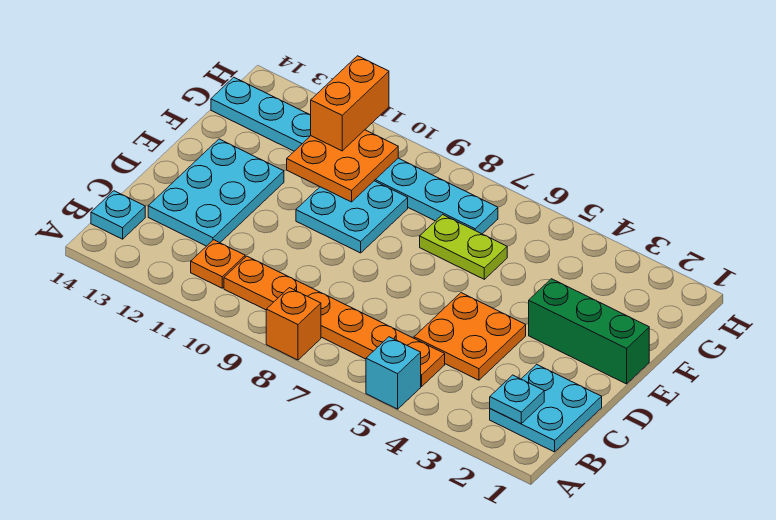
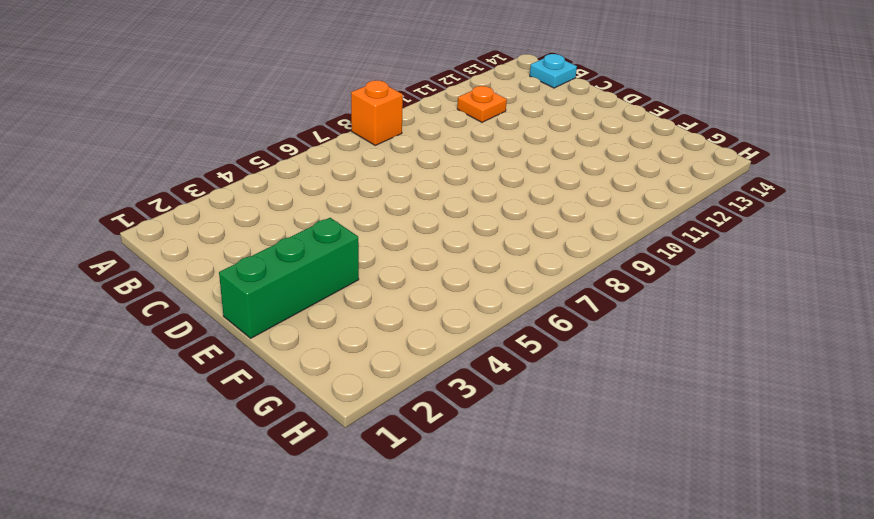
none -> cyan brick A5 level 1
none -> cyan plate B1:C2 level 1
none -> orange plate B5:B10 level 1

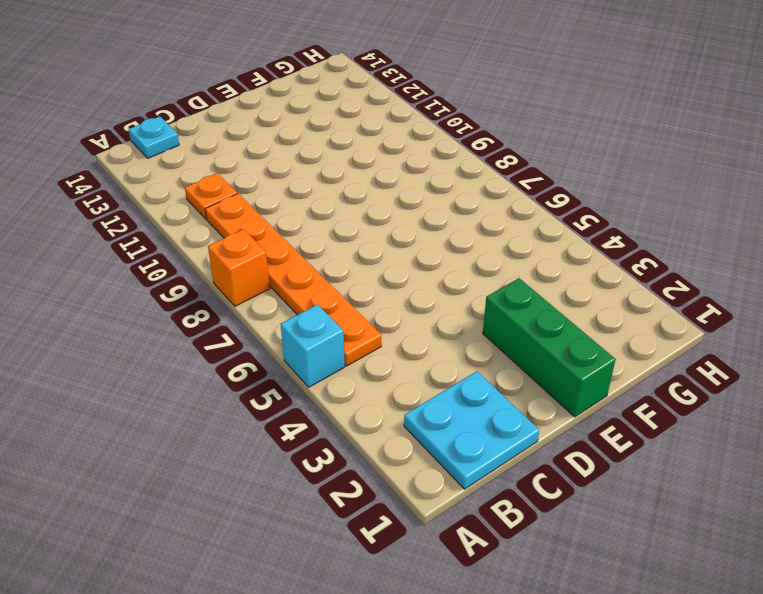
none -> orange plate C4:D5 level 1
none -> cyan plate C12:E13 level 1
none -> cyan plate E9:F10 level 1

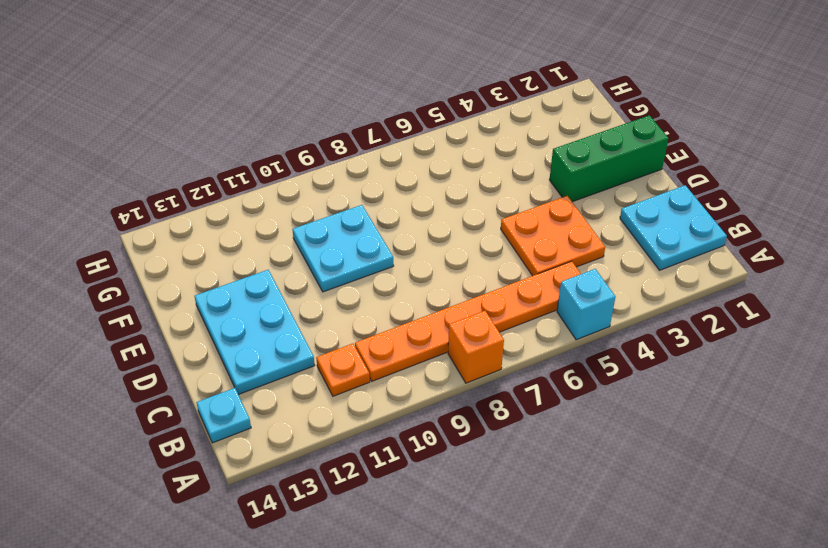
none -> lime plate F6:F7 level 1
none -> cyan plate G7:G14 level 1
none -> cyan plate B2 level 2

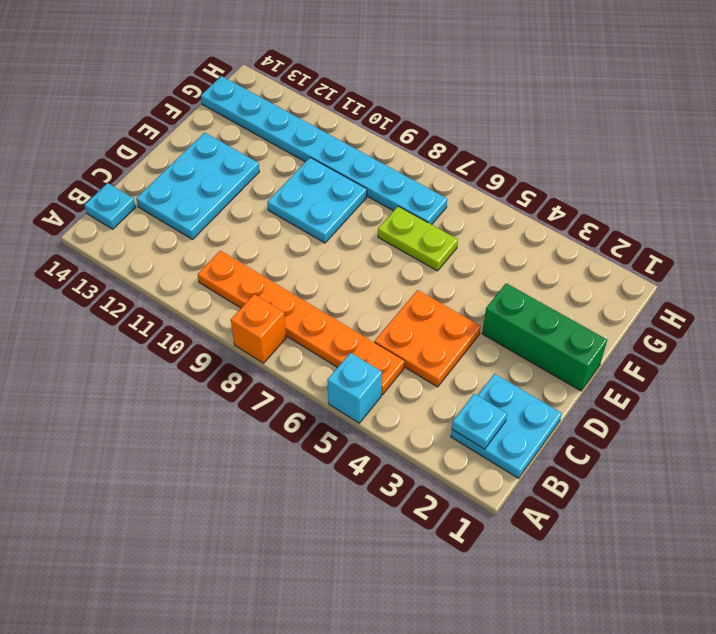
none -> orange plate B11 level 1
none -> orange plate F10:G11 level 2
none -> orange brick G11:H11 level 3

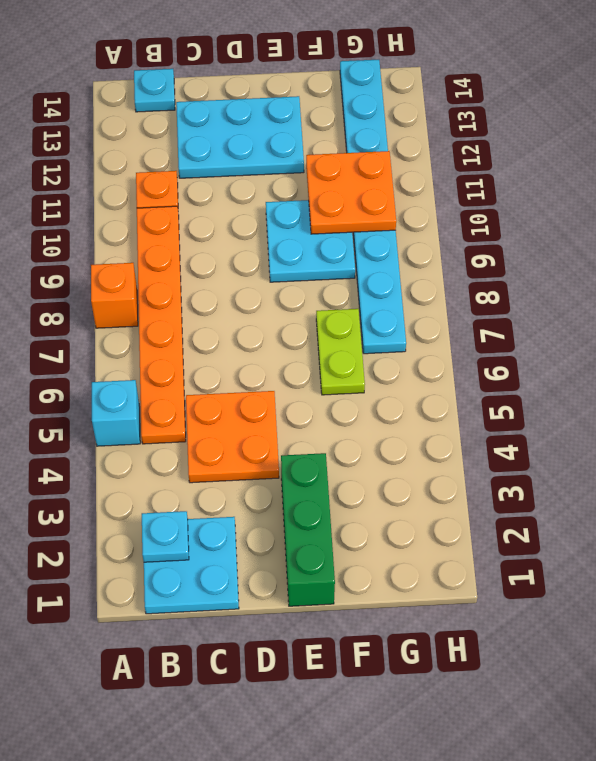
none -> orange brick G11:H11 level 3

